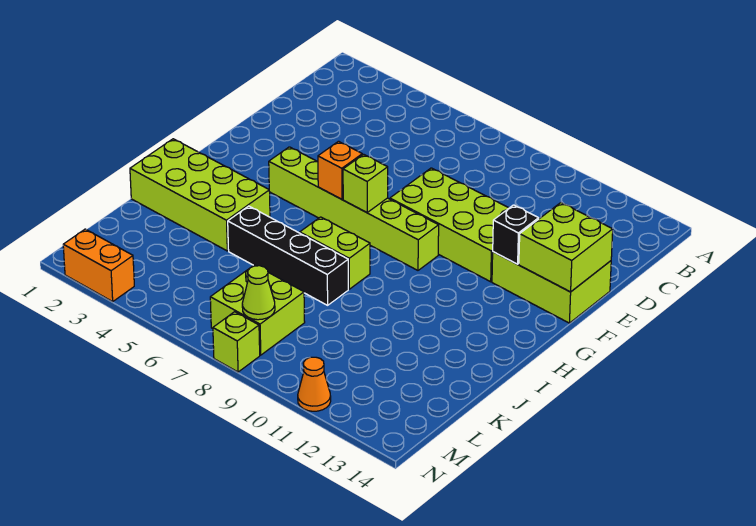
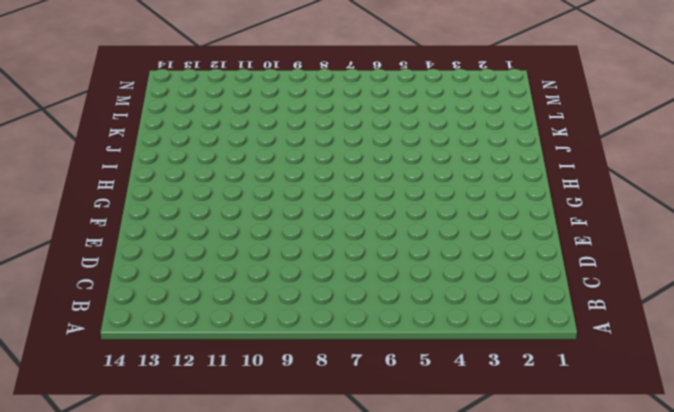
none -> lime brick E8:F11 level 1
none -> lime brick E12:F14 level 1
none -> lime brick G4:G9 level 1

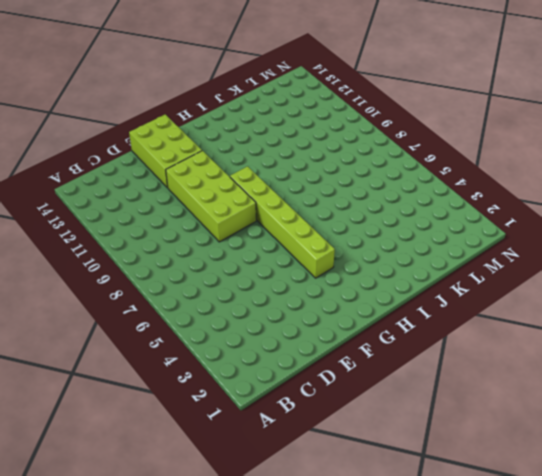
none -> lime brick I1:J4 level 1
none -> lime brick I7:I8 level 1
none -> black brick J5:J8 level 1

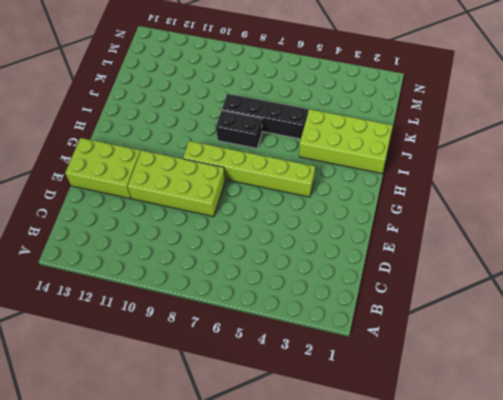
black brick I7:I8 level 1 -> lime brick I7:I8 level 1
none -> lime brick L7:M8 level 1
none -> orange brick N2:N3 level 1
none -> lime brick N8 level 1

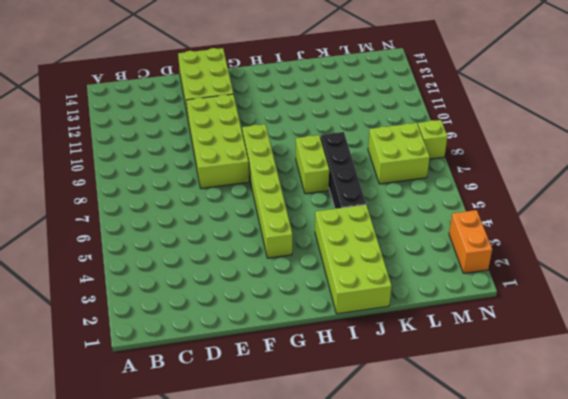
none -> orange cone N11 level 1
none -> lime brick E13:F14 level 2
none -> black brick F12 level 2

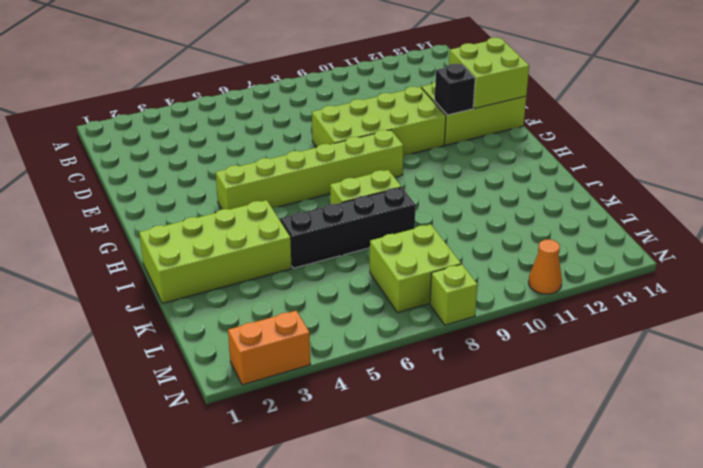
none -> orange brick G6 level 2
none -> lime brick G7 level 2
none -> lime cone M8 level 2

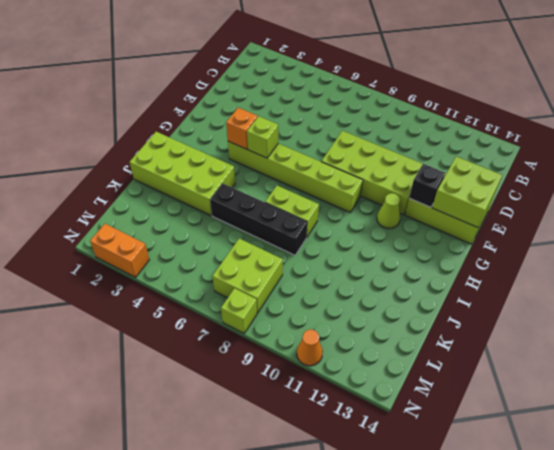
orange brick G4 level 2 -> orange brick G6 level 2
lime brick G5 level 2 -> lime brick G7 level 2
lime cone G11 level 1 -> lime cone M8 level 2

